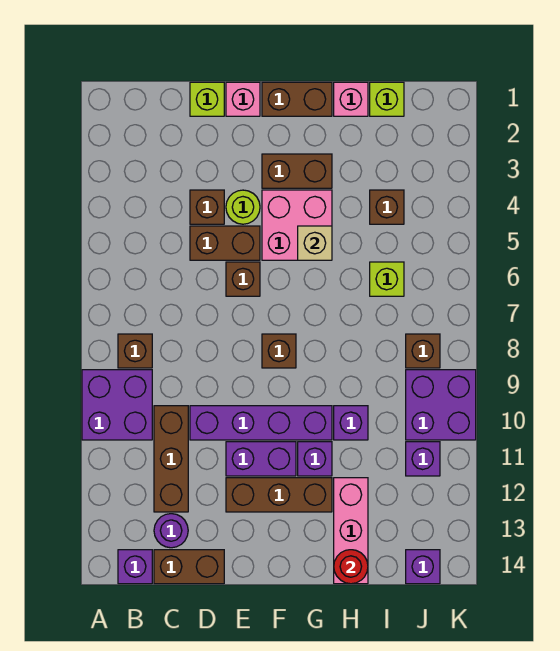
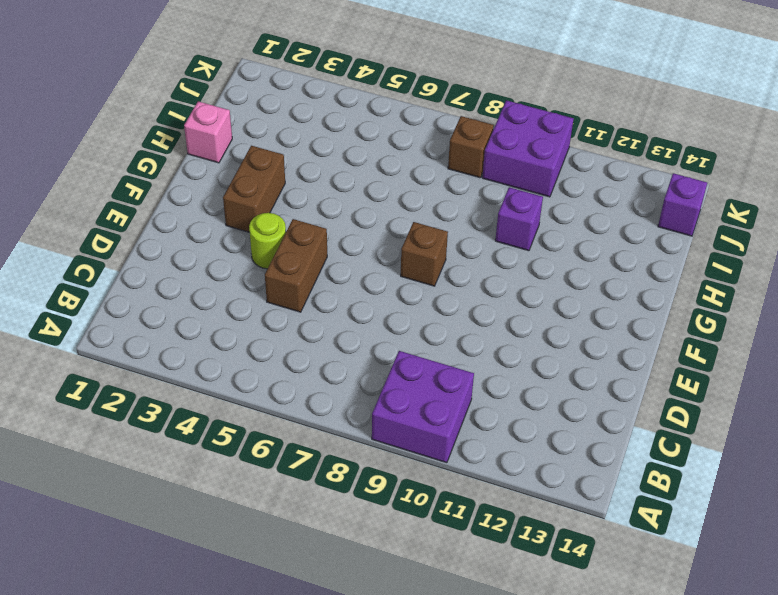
none -> brown brick B8 level 1
none -> purple brick B14 level 1
none -> brown brick C10:C12 level 1
none -> purple round brick C13 level 1

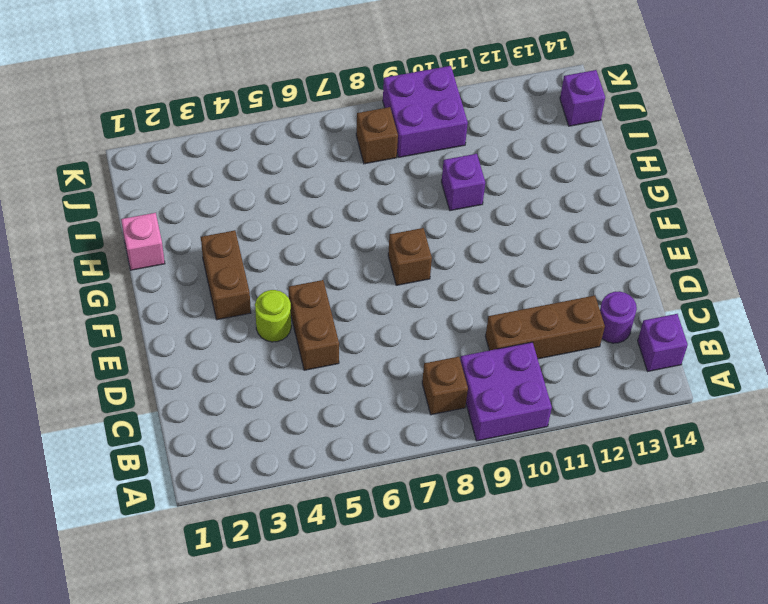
none -> brown brick C14:D14 level 1
none -> lime brick D1 level 1
none -> brown brick D4 level 1
none -> purple brick D10:G10 level 1

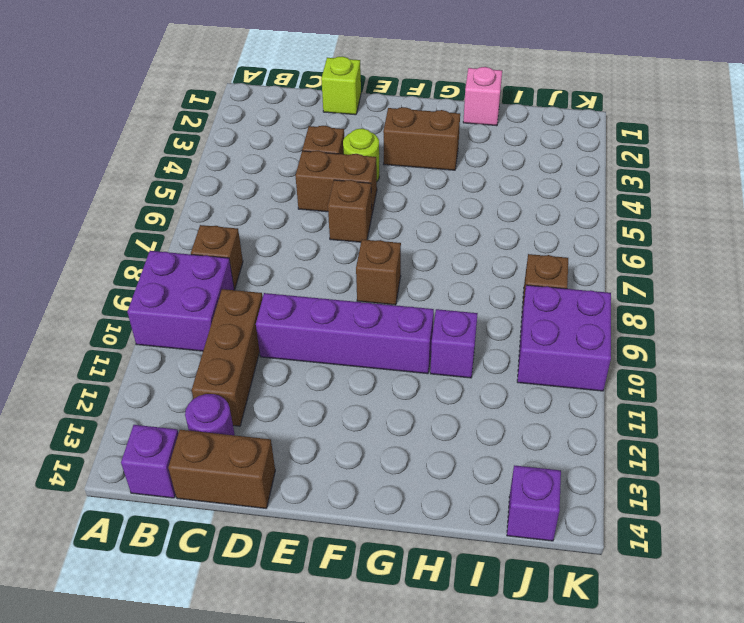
none -> pink brick E1 level 1
none -> purple brick E11:F11 level 1
none -> brown brick E12:G12 level 1
none -> brown brick F1:G1 level 1

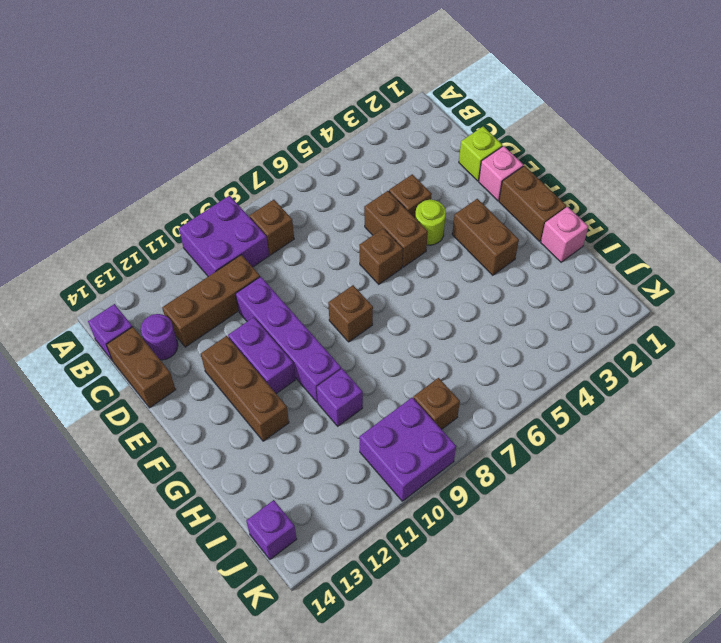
none -> pink brick F4:G5 level 1
none -> purple brick G11 level 1
none -> pink brick H12:H14 level 1
none -> lime brick I1 level 1

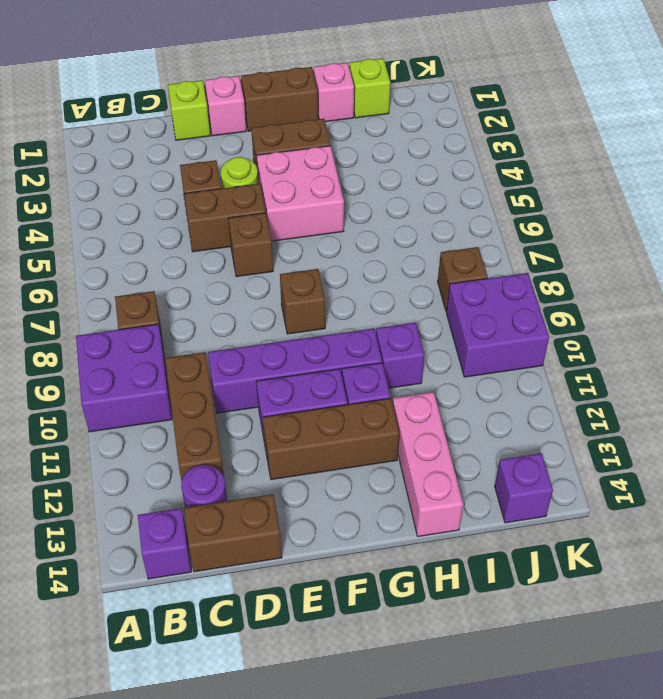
none -> brown brick I4 level 1
none -> lime brick I6 level 1
none -> purple brick J11 level 1
none -> tan brick G5 level 2

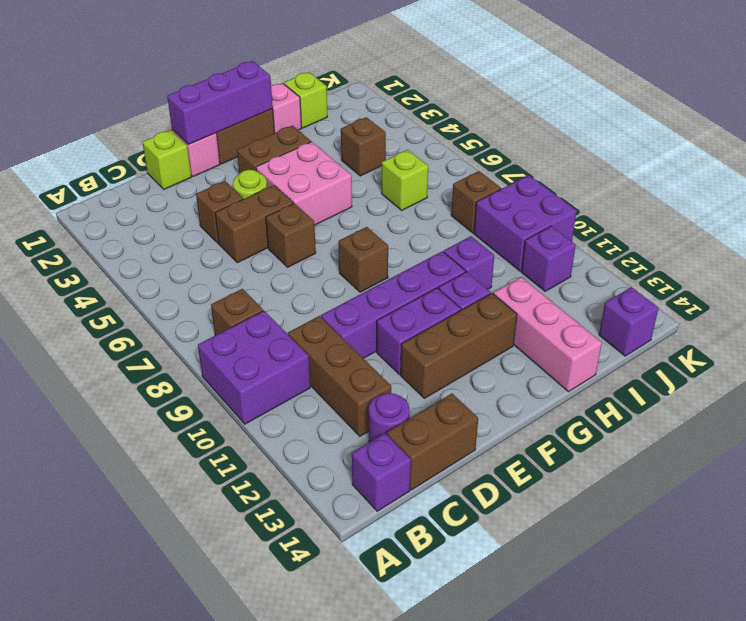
purple brick E1:G1 level 2 -> none
none -> tan brick G5 level 2
none -> red round brick H14 level 2

